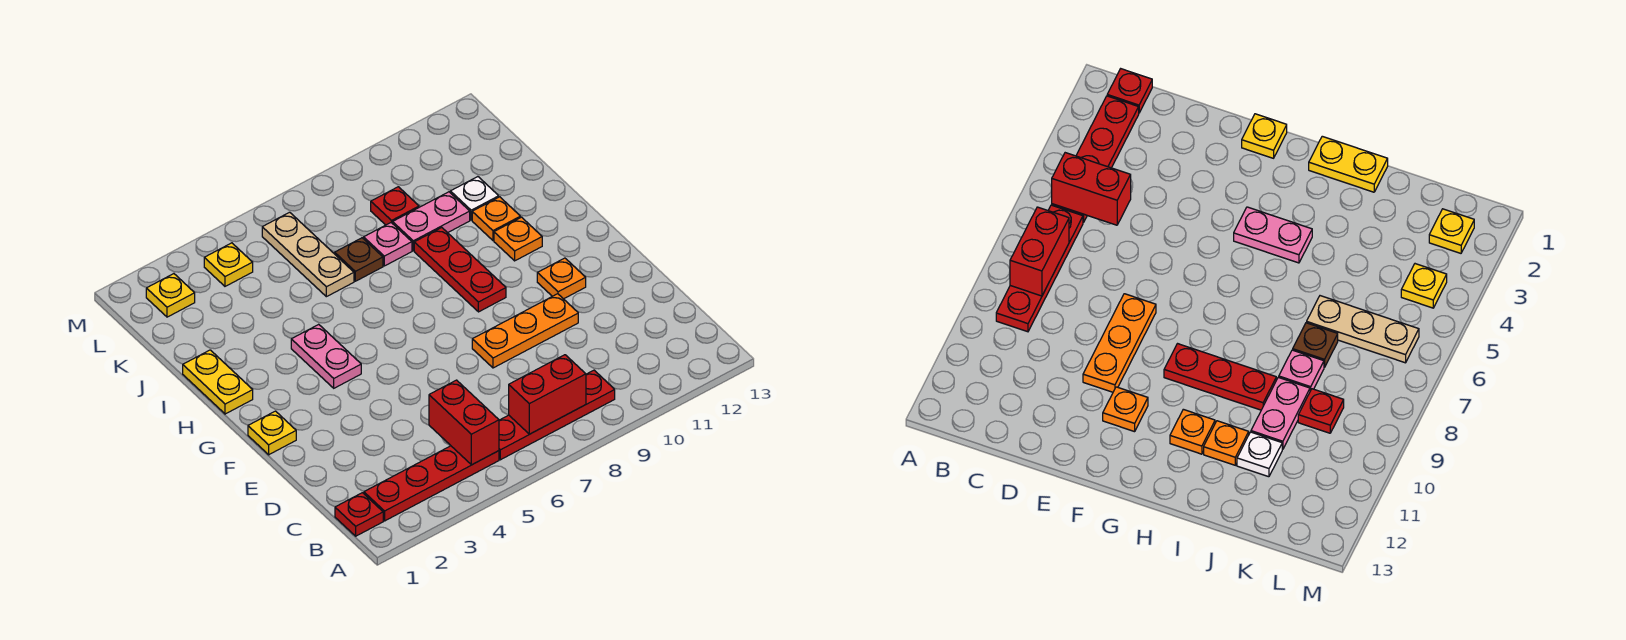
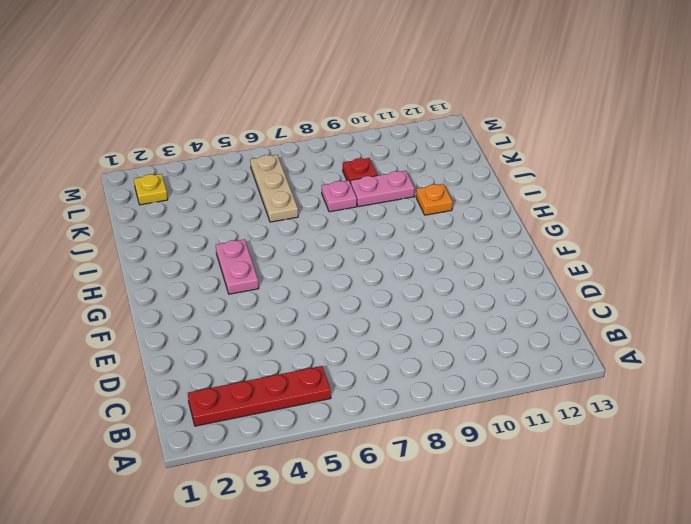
none -> red plate B1 level 1
none -> red plate B6:B9 level 1
none -> orange plate E8:E10 level 1

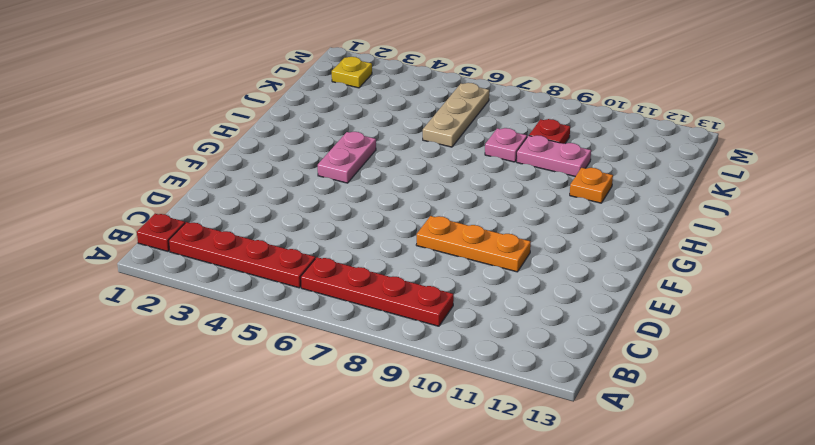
none -> yellow plate F1 level 1
none -> orange plate F11 level 1
none -> red plate G9:I9 level 1

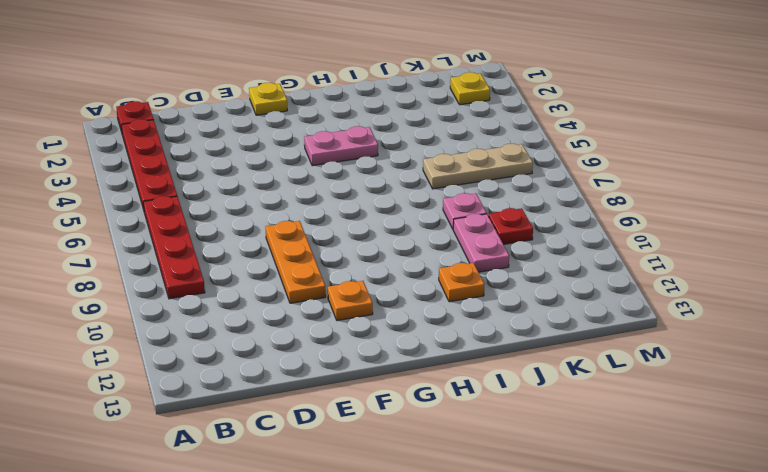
none -> red plate G9:I9 level 1
none -> yellow plate H1:I1 level 1
none -> orange plate H11 level 1

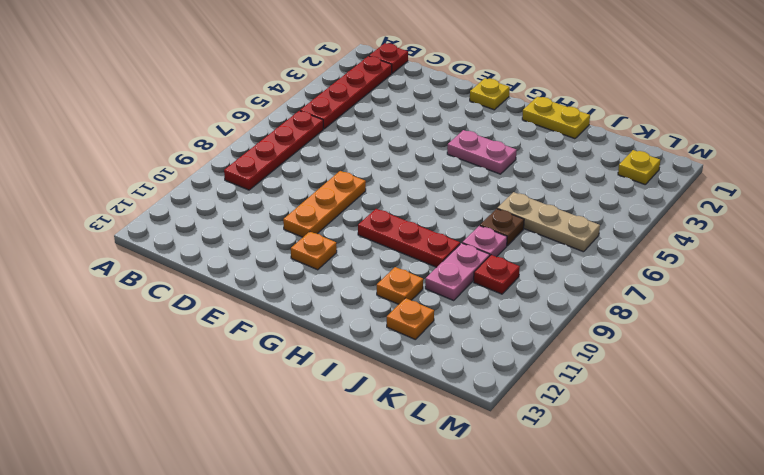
orange plate J12 level 1 -> orange plate H11 level 1
none -> white plate J11 level 1
none -> yellow plate L4 level 1
none -> red brick B5:C5 level 2

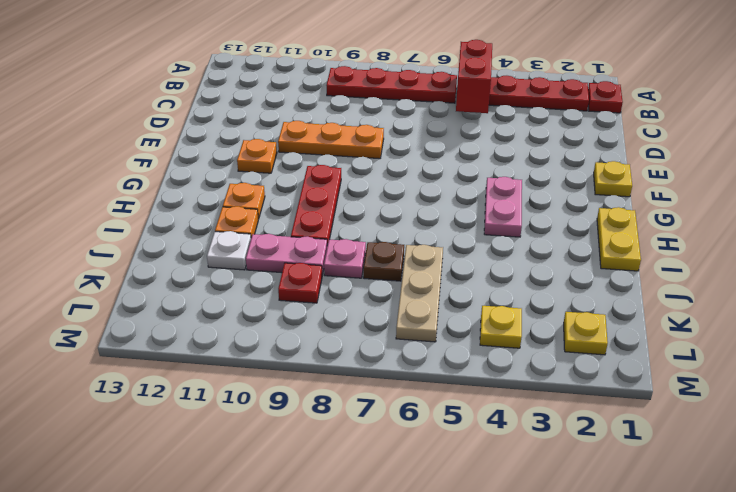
none -> red brick B7:B8 level 2

